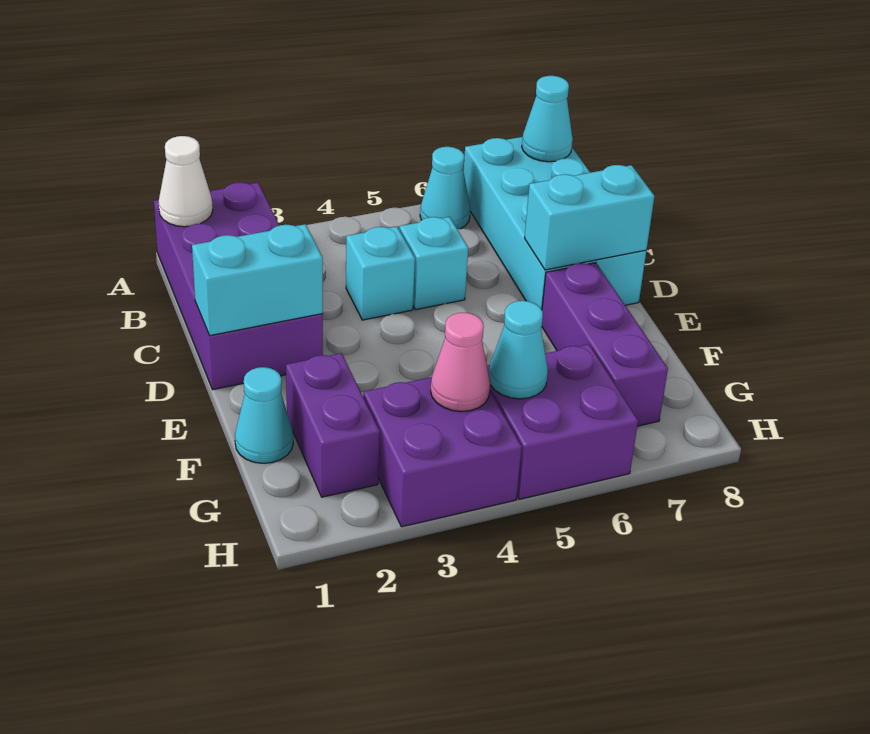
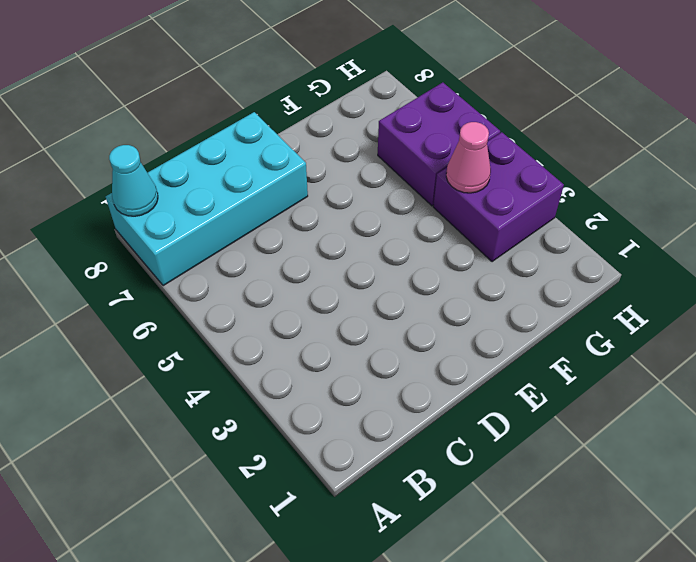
none -> purple brick A1:D2 level 1
none -> cyan cone A6 level 1
none -> cyan brick C4 level 1

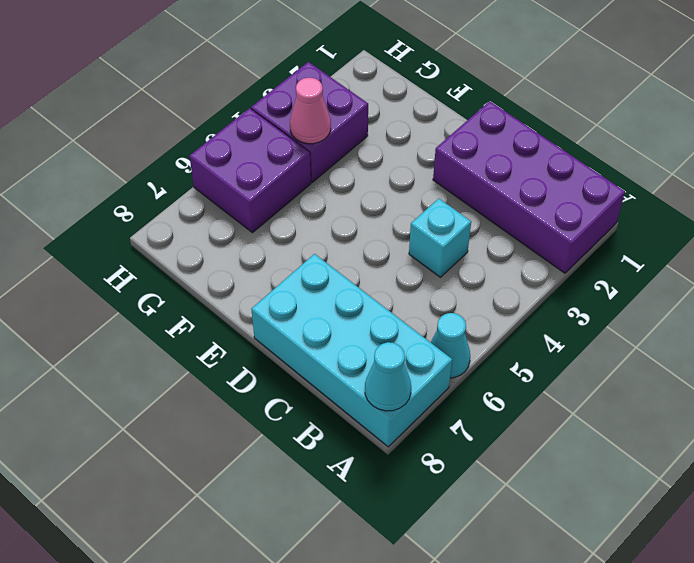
none -> cyan brick C5 level 1
none -> purple brick E7:G7 level 1
none -> cyan cone F1 level 1

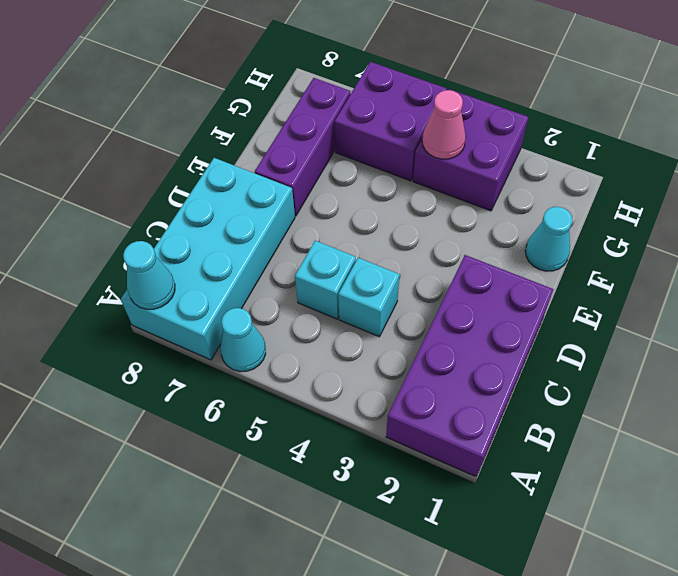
none -> purple brick F2:G2 level 1
none -> white cone A1 level 2
none -> cyan brick D1:D2 level 2

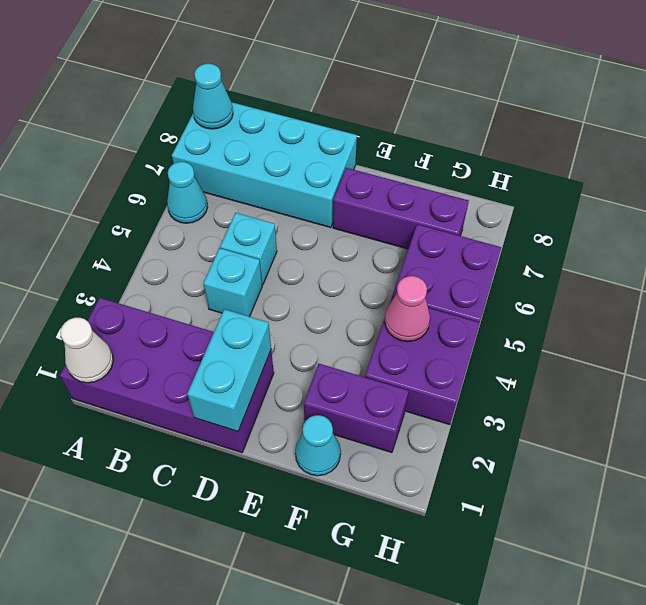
none -> cyan brick D7:D8 level 2
none -> cyan cone G5 level 2

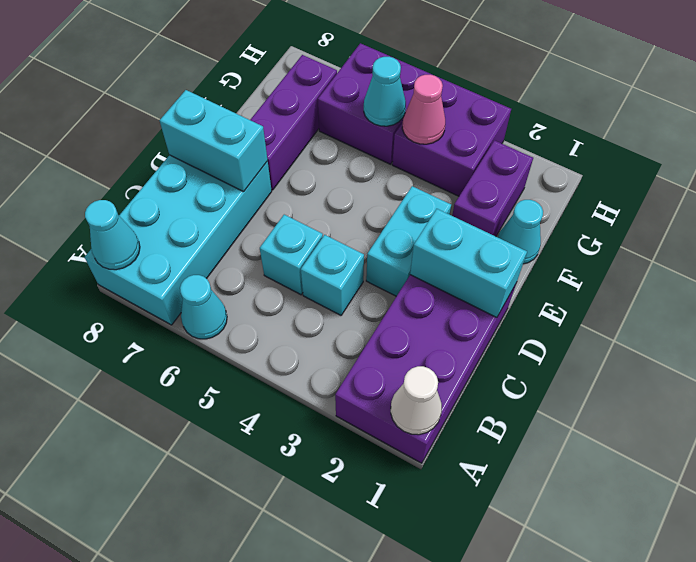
cyan brick D3:E3 level 1 -> none

